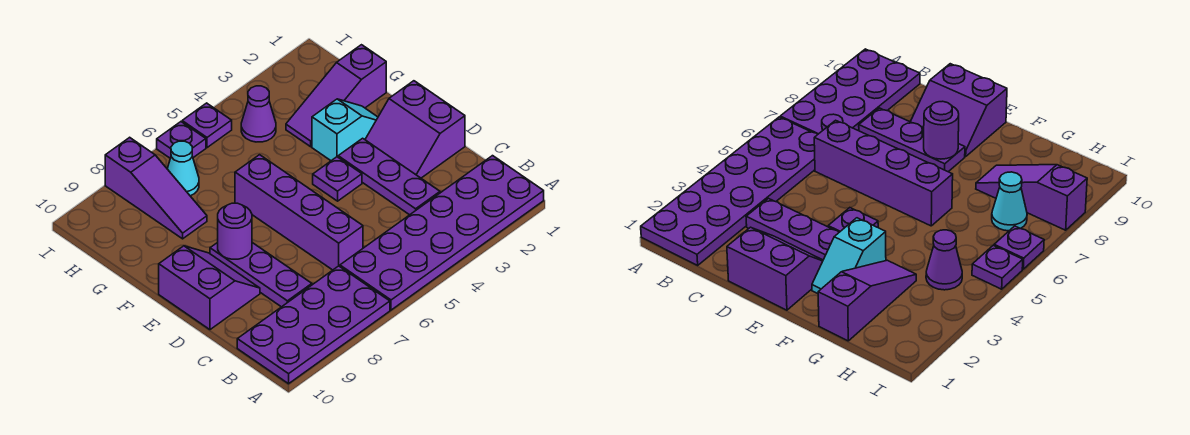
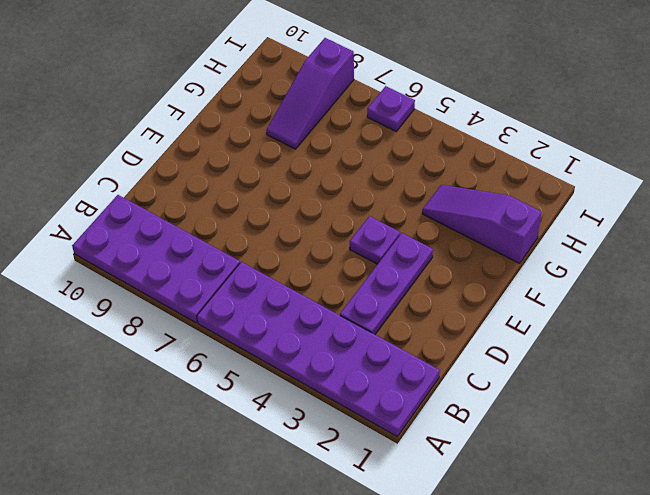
none -> purple brick C6:F6 level 1
none -> purple plate C8:E8 level 1
none -> purple slope D1:E2 level 1 top 1

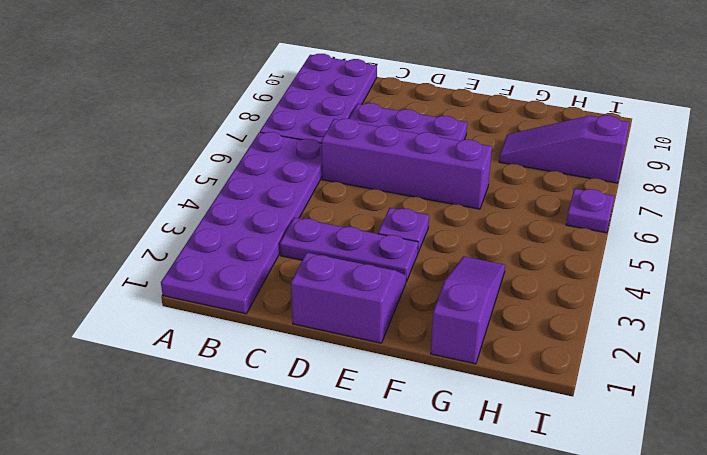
none -> purple slope D9:E10 level 1 top 10
none -> cyan slope F2:F3 level 1 top 3
none -> purple cone H4 level 1

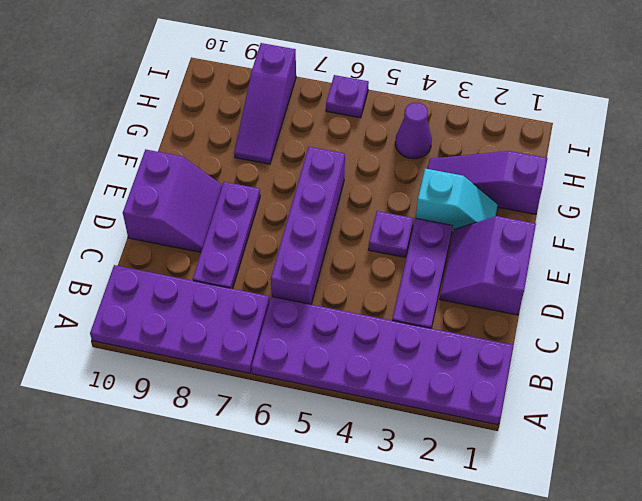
none -> cyan cone H7 level 1
none -> purple plate I5 level 1
none -> purple round brick E8 level 2

